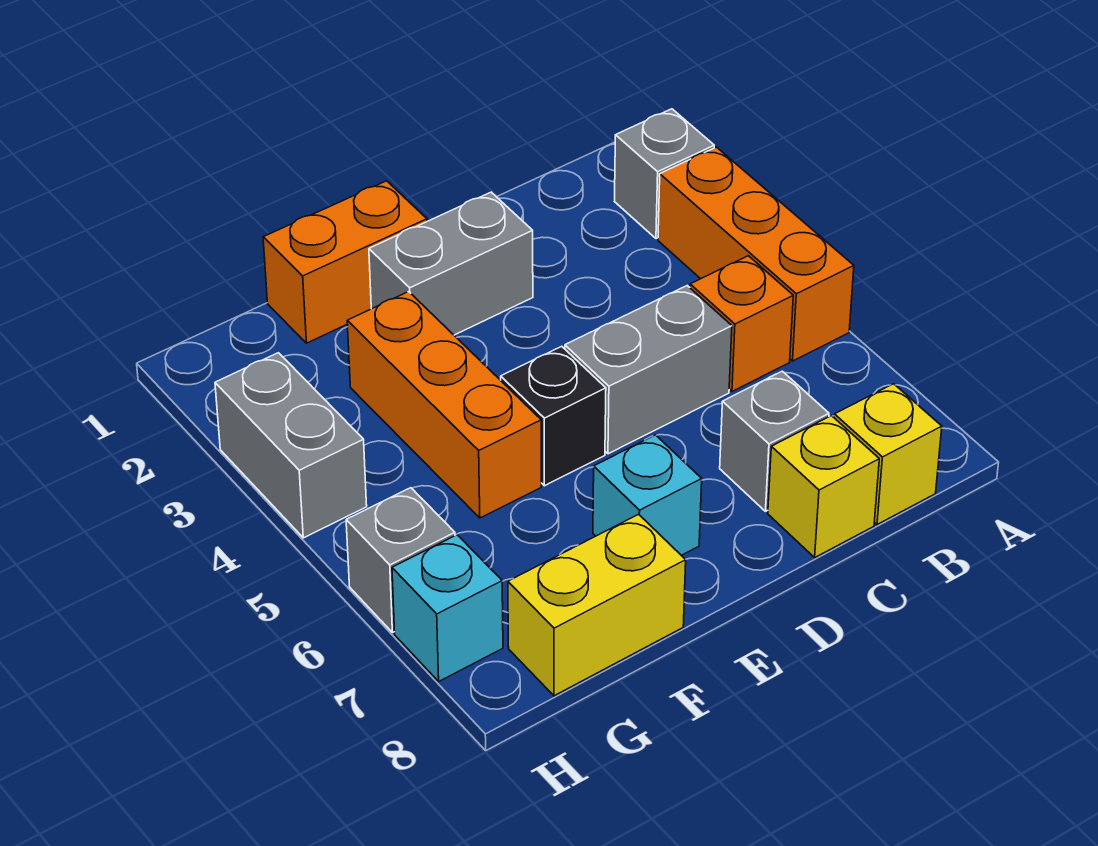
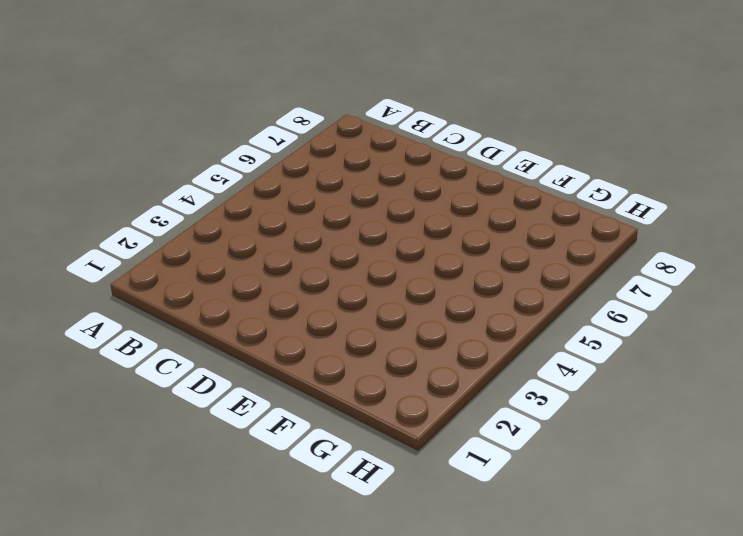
none -> grey brick A2 level 1
none -> orange brick A3:A5 level 1
none -> orange brick B5 level 1

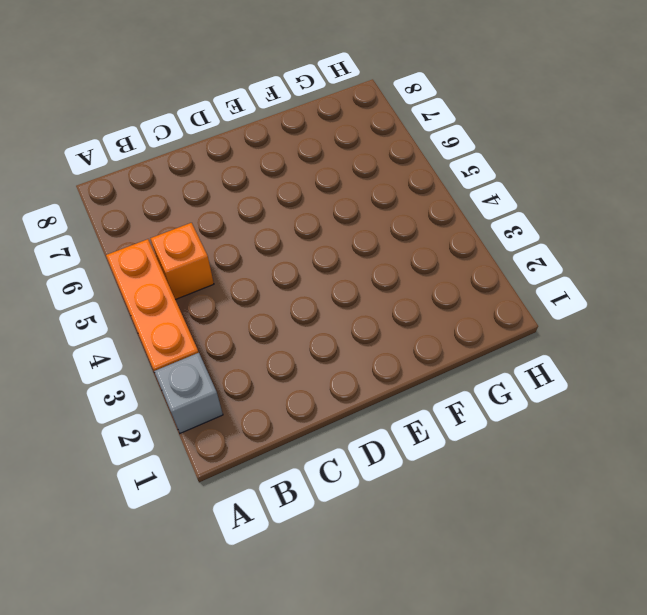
none -> yellow brick B8 level 1
none -> grey brick C5:D5 level 1
none -> grey brick C7 level 1

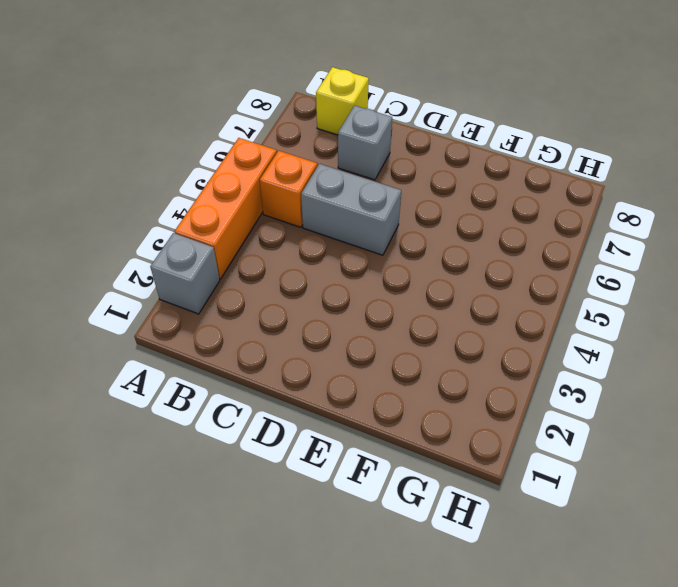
none -> yellow brick C8 level 1
none -> grey brick D2:E2 level 1
none -> orange brick E1:F1 level 1

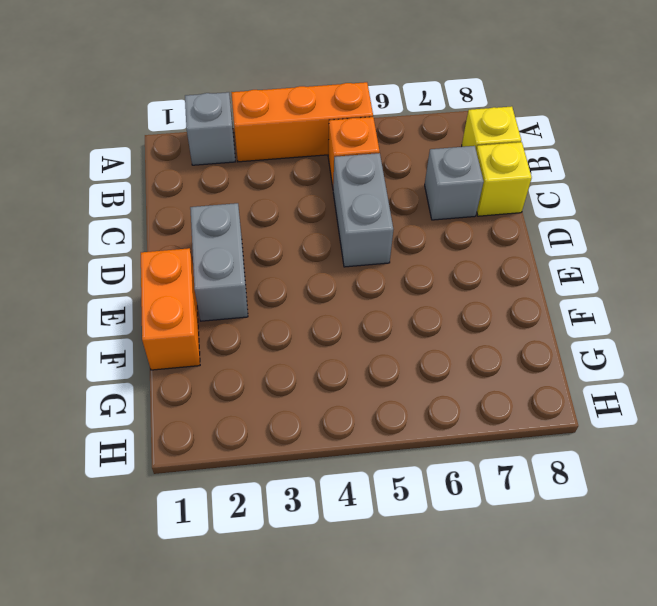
none -> black brick E5 level 1
none -> cyan brick E7 level 1
none -> orange brick F3:F5 level 1

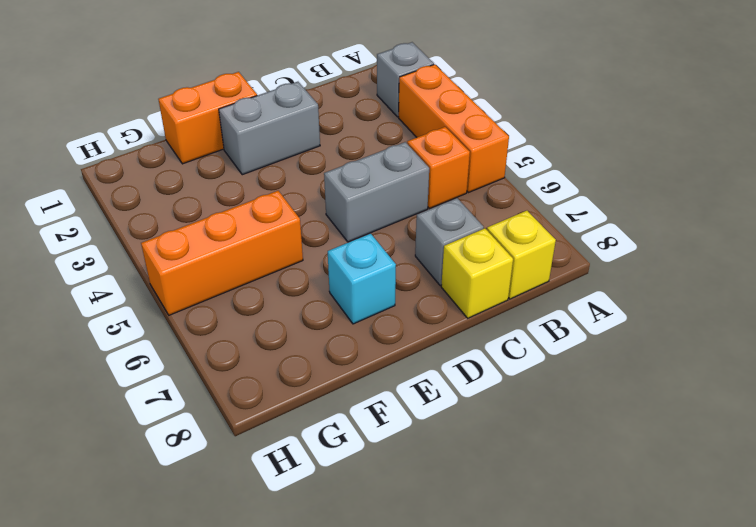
orange brick F5:H5 level 1 -> orange brick F3:F5 level 1
none -> black brick E5 level 1
none -> yellow brick F8:G8 level 1
none -> grey brick H3:H4 level 1

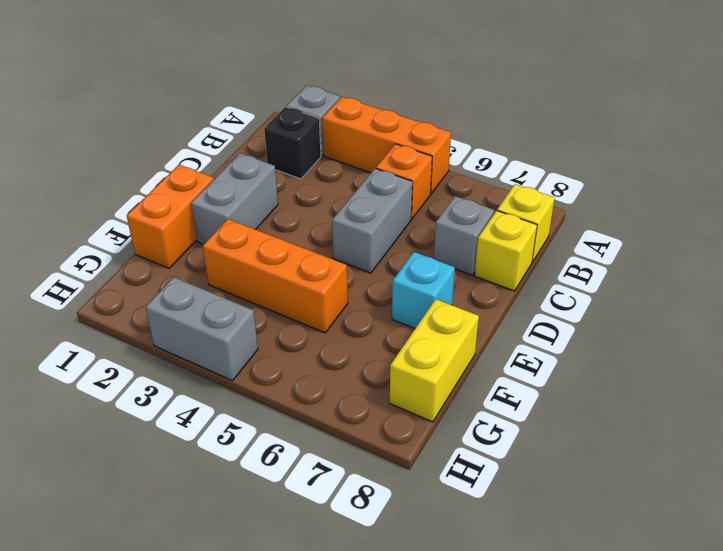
black brick B2 level 1 -> black brick E5 level 1
none -> grey brick H6 level 1
none -> cyan brick H7 level 1

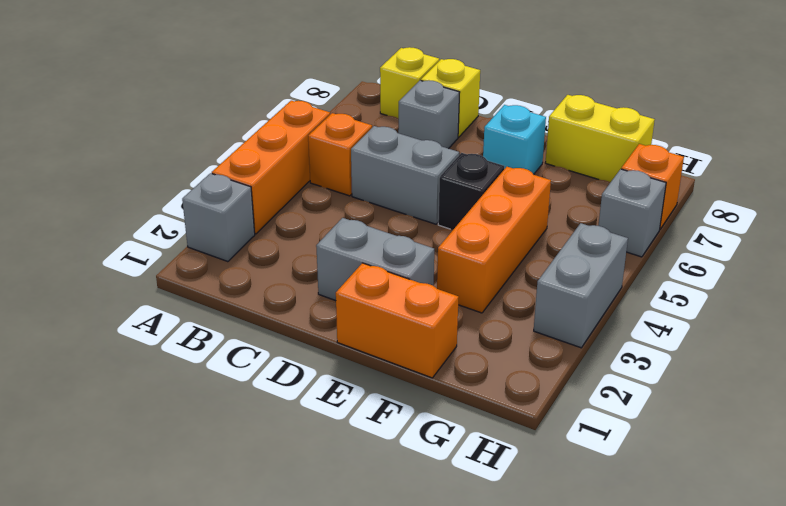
orange brick H7 level 1 -> cyan brick H7 level 1

